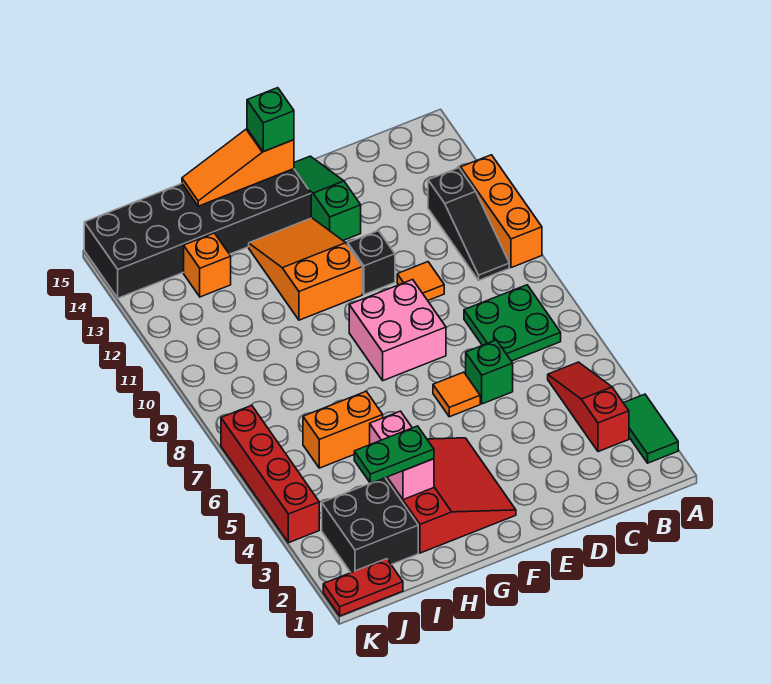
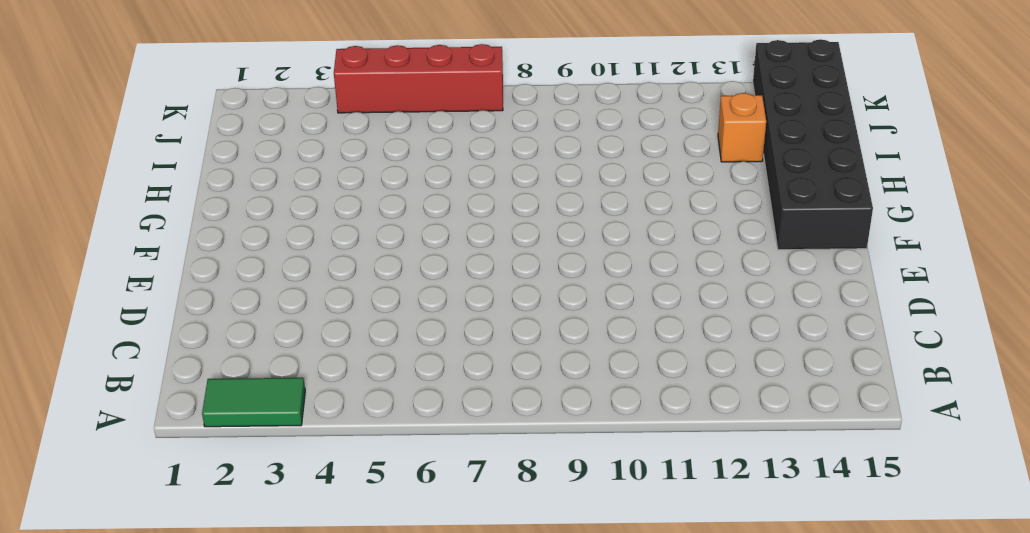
none -> orange brick A10:A12 level 1
none -> red slope B3:B5 level 1 top 3
none -> green plate B7:C8 level 1

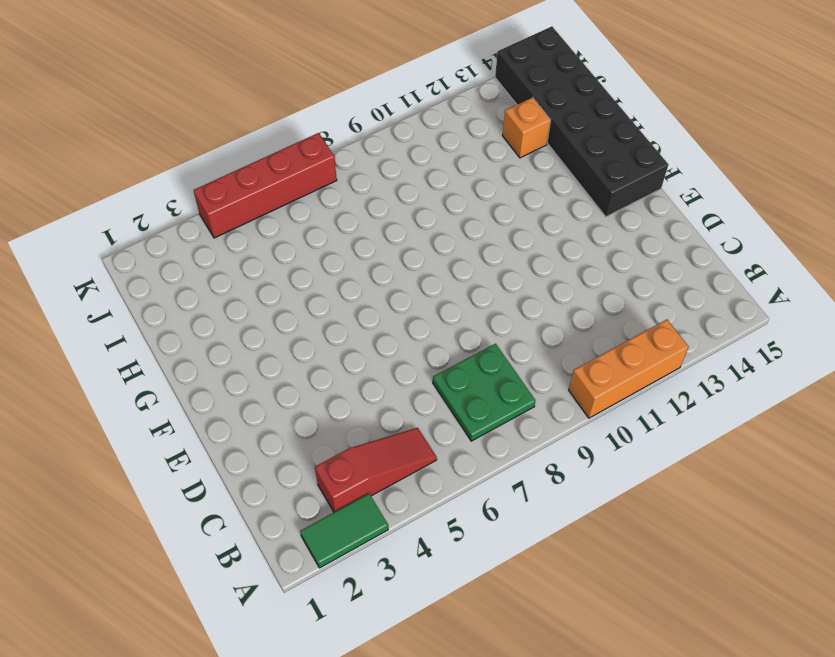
none -> black slope B10:B12 level 1 top 12
none -> green brick D6 level 1
none -> orange tile D10 level 1

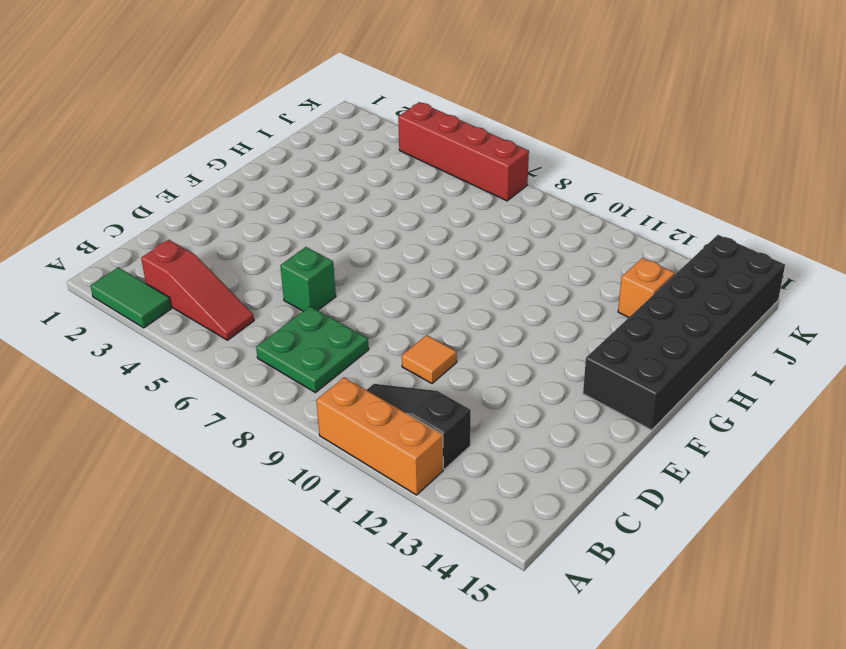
none -> orange tile E6 level 1
none -> pink brick E8:F9 level 1
none -> black brick E11 level 1

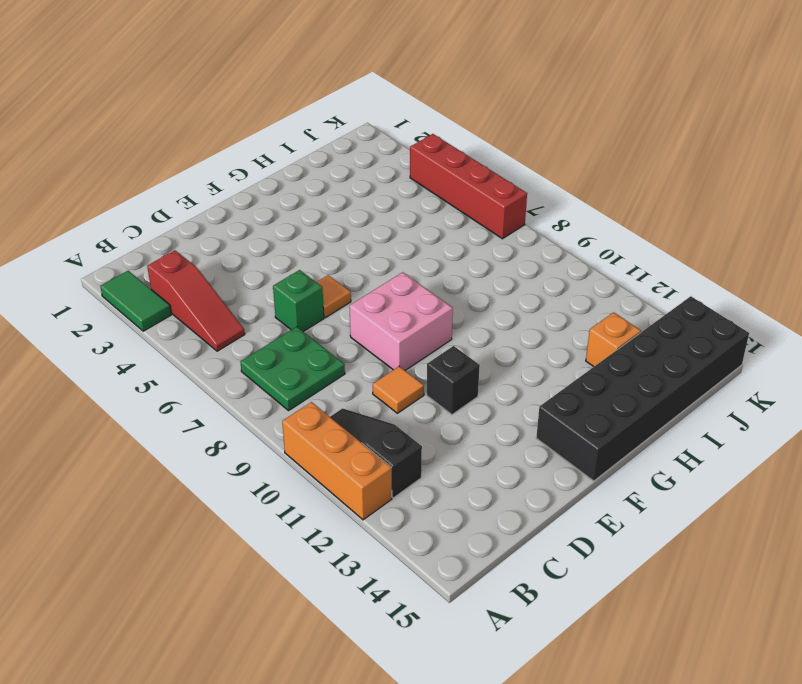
none -> green slope E13:E15 level 1 top 13
none -> red slope F2:H4 level 1 top H
none -> orange slope F11:G13 level 1 top 11

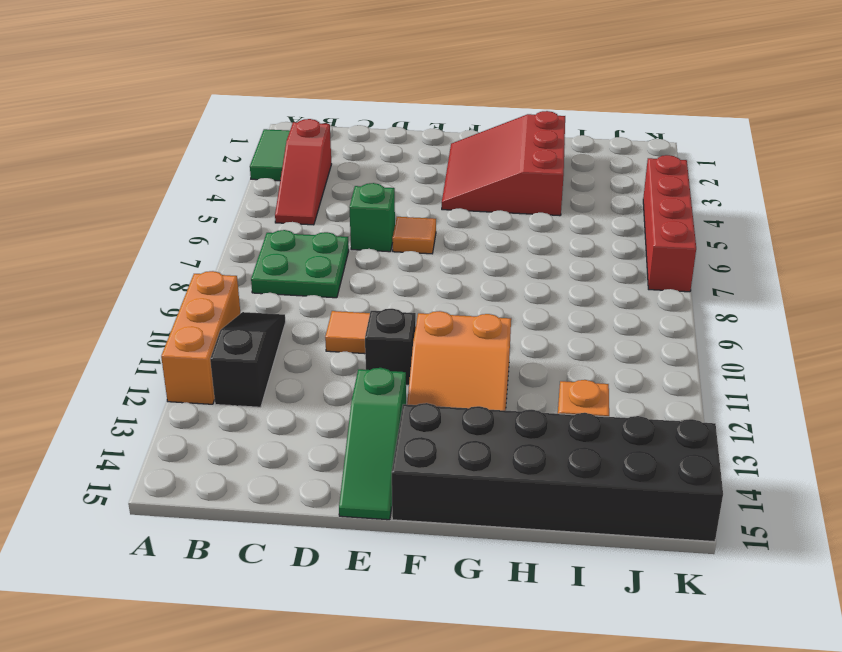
none -> pink brick E8:F9 level 1
none -> orange brick H6:I6 level 1
none -> black brick I2:J3 level 1

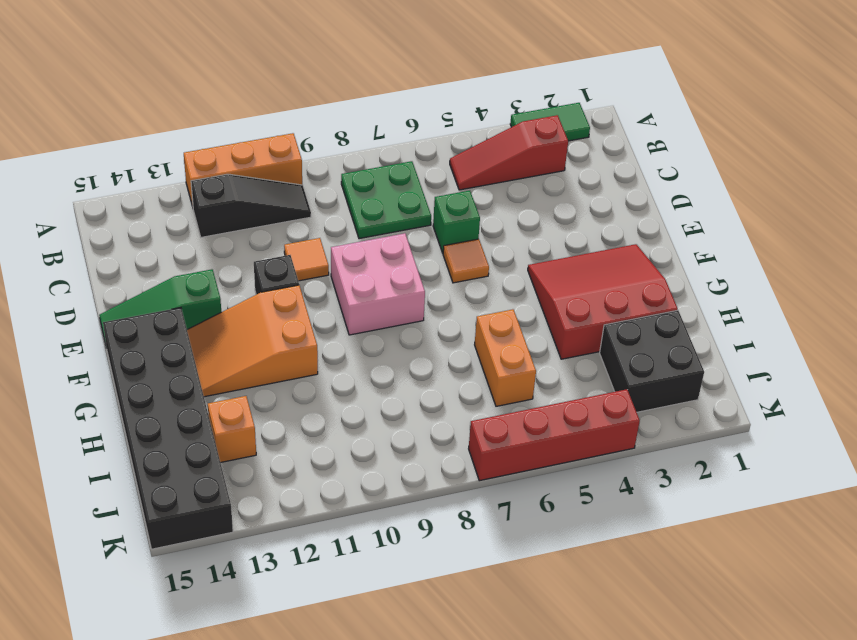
none -> red plate J1:K1 level 1
none -> orange slope F15:H15 level 2 top F
none -> pink brick H3:H4 level 2

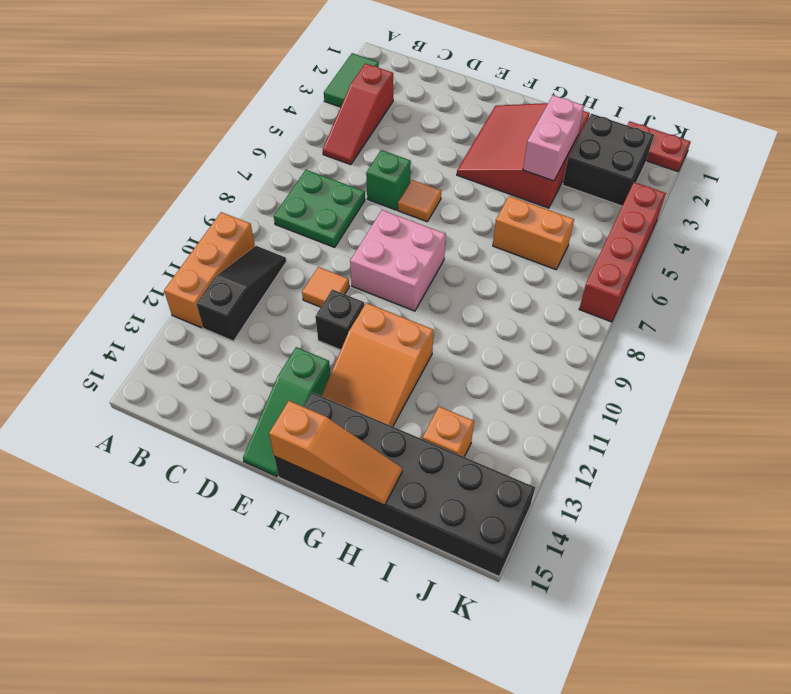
none -> green brick F15 level 3
none -> green plate H3:I3 level 3

